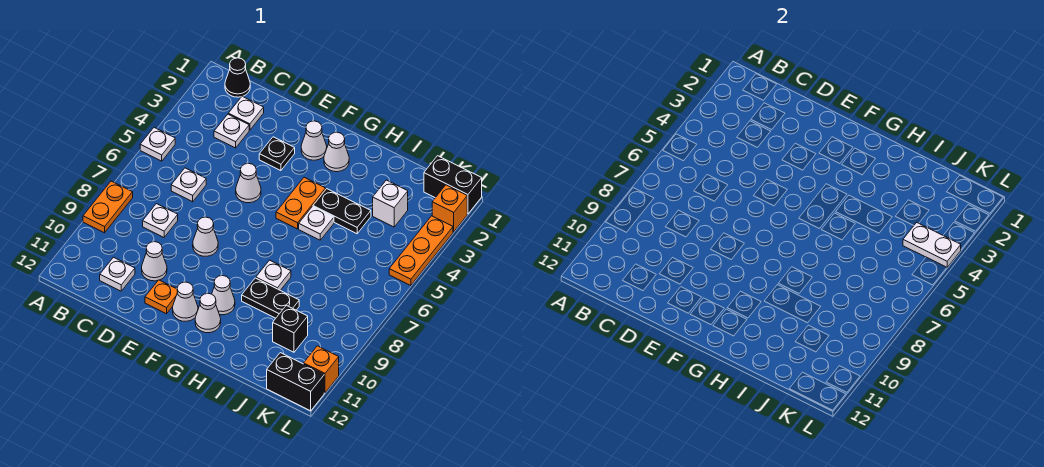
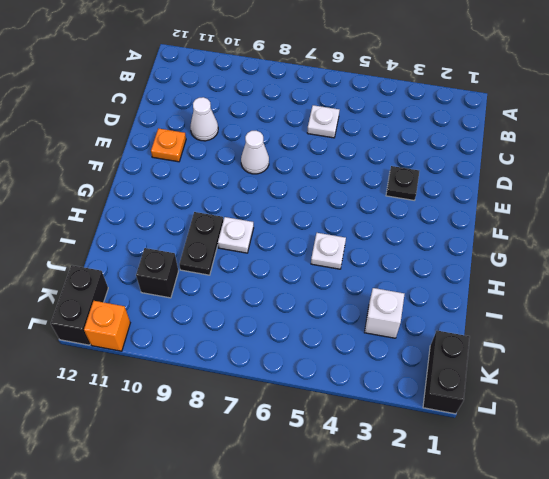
none -> white plate A5 level 1
none -> orange plate A8:A9 level 1
none -> black cone B1 level 1
none -> white plate C2 level 1

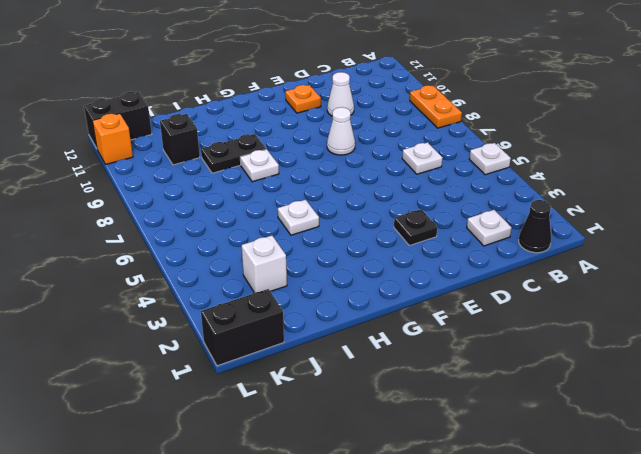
none -> white plate C3 level 1
none -> white plate C8 level 1
none -> white plate C11 level 1
none -> white cone E5 level 1

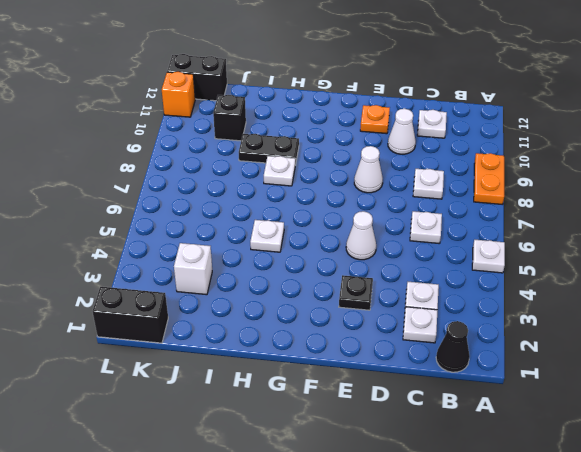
none -> white cone F2 level 1
none -> white cone F11 level 1
none -> white cone G2 level 1
none -> orange plate G4:G5 level 1

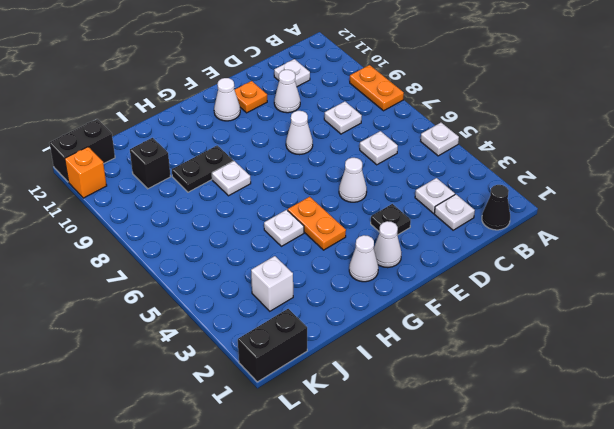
none -> white cone G10 level 1
none -> white cone G11 level 1
none -> black plate H4:I4 level 1
none -> orange brick L2 level 1

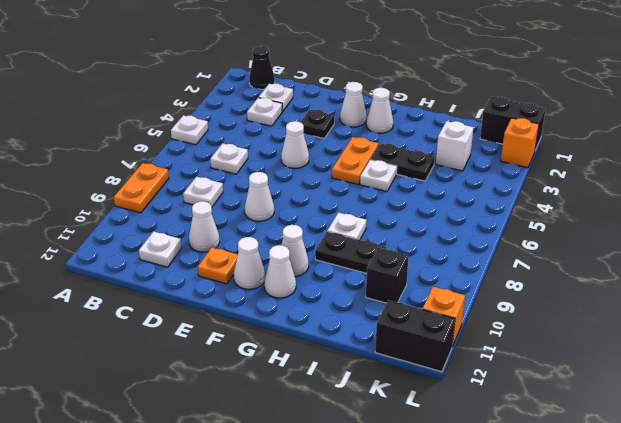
none -> orange plate L3:L5 level 1
none -> white plate K4:L4 level 2

